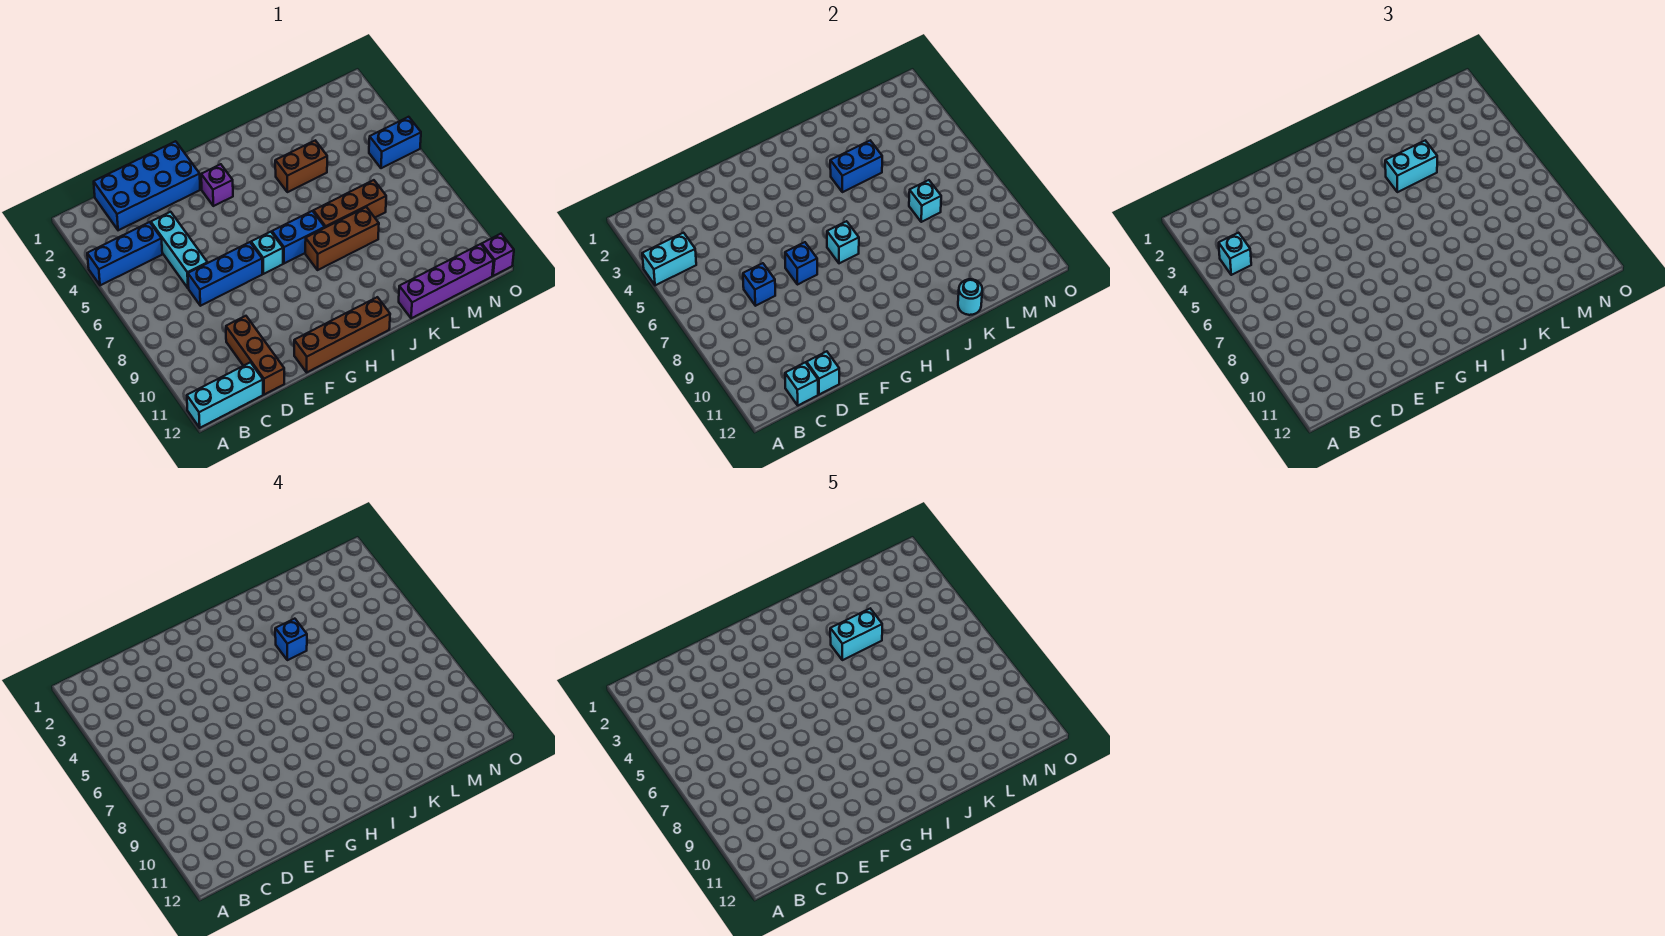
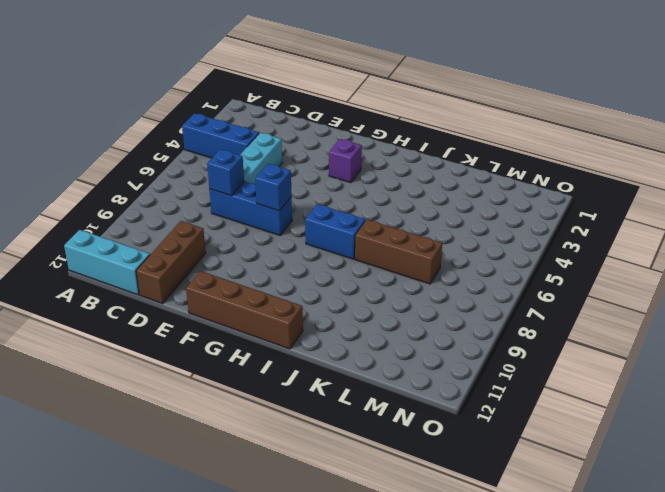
none -> blue brick C1:F2 level 1
none -> cyan brick G7 level 1
none -> brown brick I8:K8 level 1

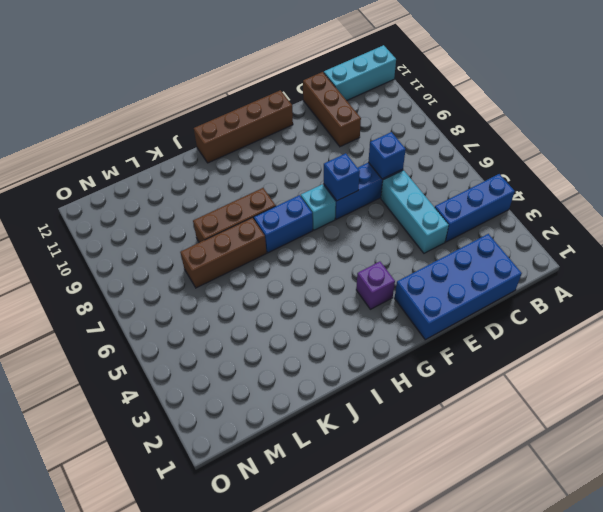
none -> brown brick J4:K4 level 1
none -> purple brick K12:N12 level 1
none -> blue brick N5:O5 level 1

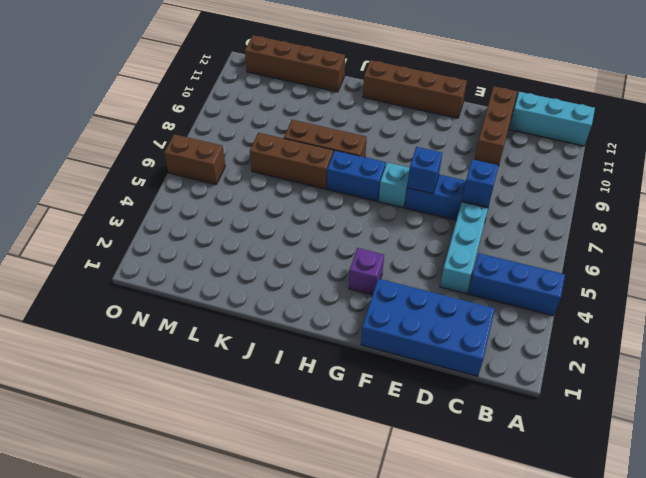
brown brick K12:N12 level 1 -> purple brick K12:N12 level 1
brown brick N6:O6 level 1 -> brown brick J4:K4 level 1
none -> blue brick N5:O5 level 1
none -> purple brick O12 level 1
none -> cyan brick A4:B4 level 2

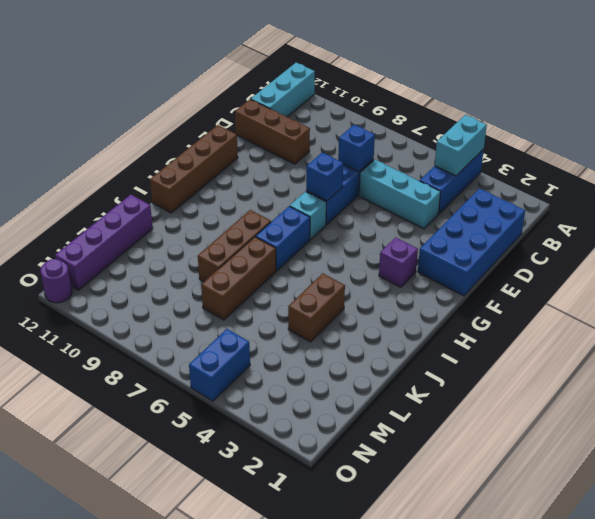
purple round brick O12 level 1 -> purple brick O12 level 1
none -> cyan brick C12 level 2
none -> cyan brick D12 level 2
none -> cyan brick H7 level 2

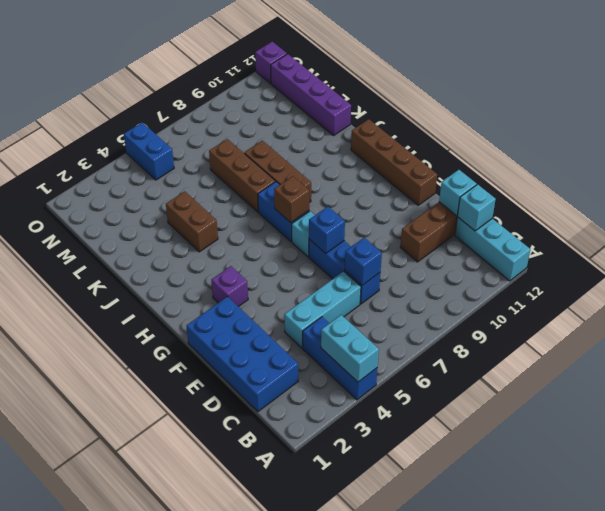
brown brick H7 level 2 -> cyan brick H7 level 2
none -> blue brick J4:K4 level 2
none -> cyan round brick K12 level 2
none -> cyan brick L7 level 2

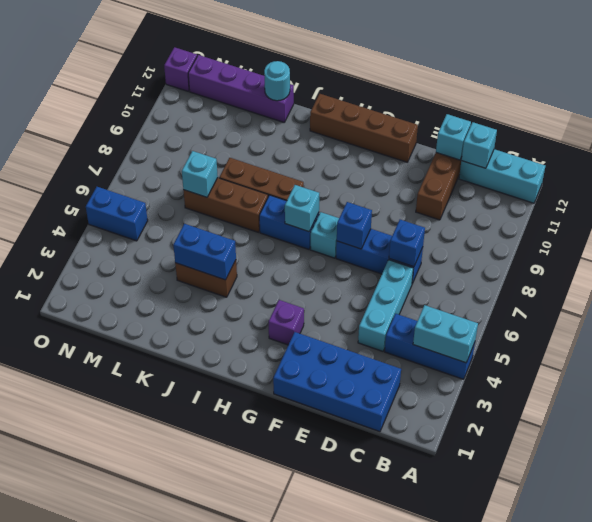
none -> cyan brick B4 level 3
none -> cyan brick J4:K4 level 3
none -> blue brick J4 level 4

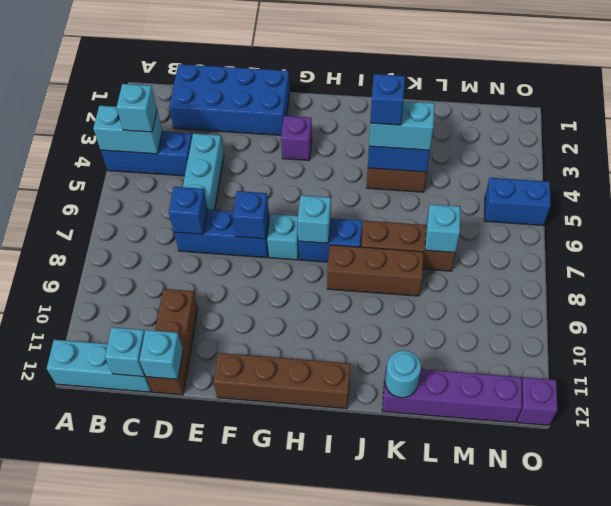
none -> cyan brick J4:K4 level 5

